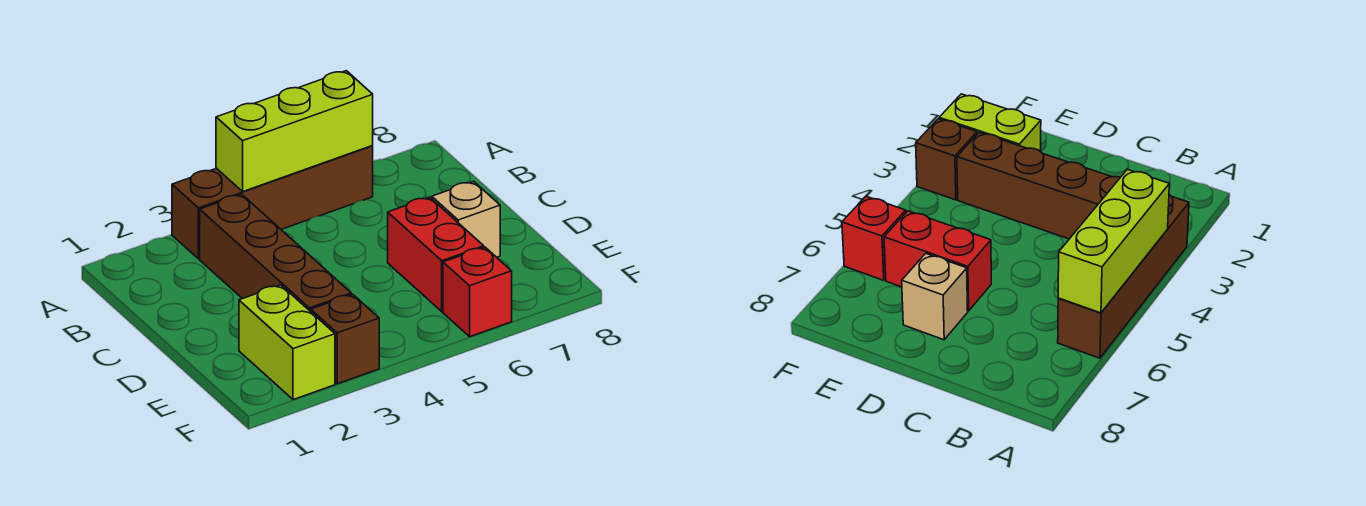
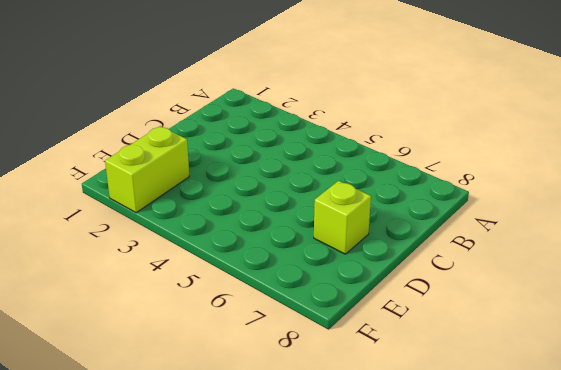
lime brick D7 level 1 -> tan brick D7 level 1
none -> brown brick A3:A6 level 1
none -> brown brick B3:E3 level 1

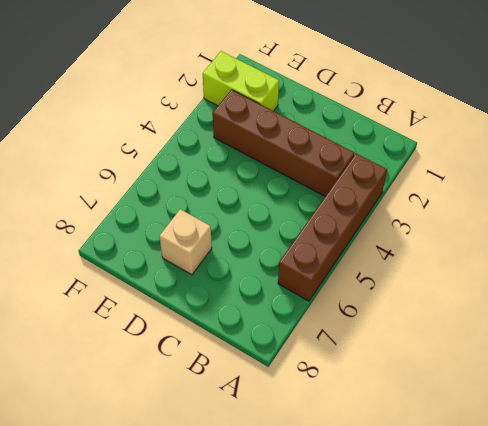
none -> red brick D6:E6 level 1
none -> brown brick F3 level 1

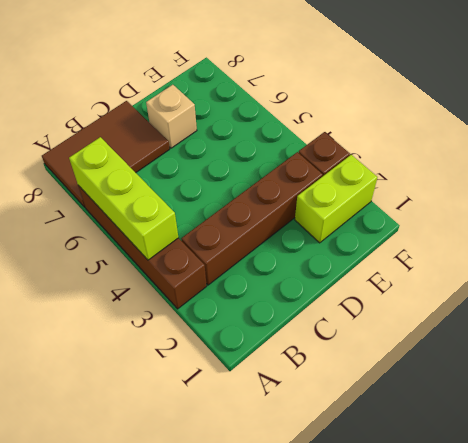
brown tile A7:C8 level 1 -> none
none -> red brick D6:E6 level 1
none -> red brick F6 level 1

